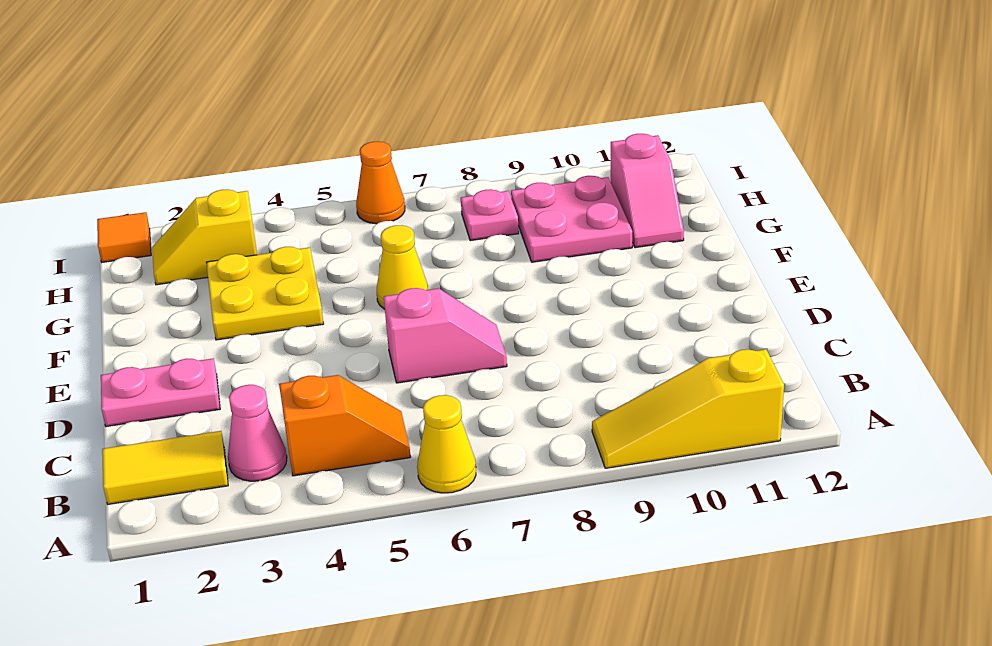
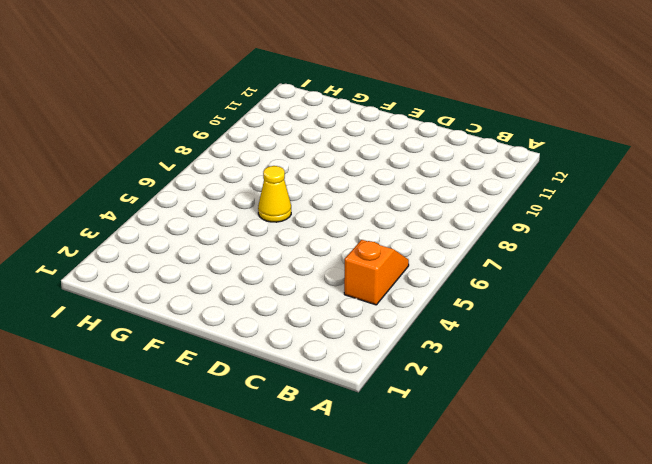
none -> yellow cone A6 level 1
none -> yellow slope A9:A11 level 1 top 11
none -> yellow tile B1:B2 level 1

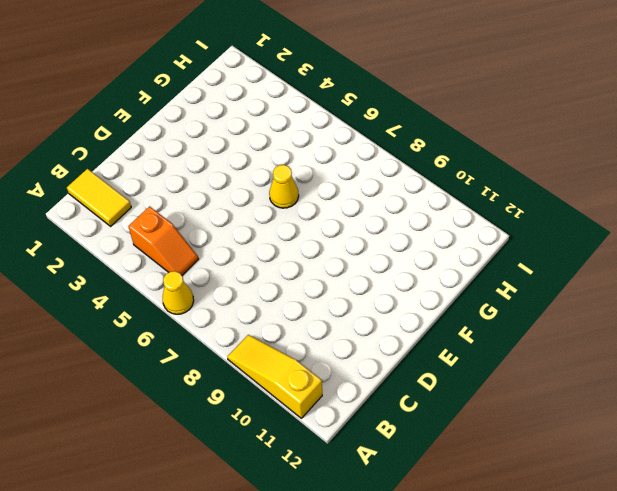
none -> pink cone B3 level 1
none -> pink plate D1:D2 level 1
none -> pink slope D6:D7 level 1 top 6

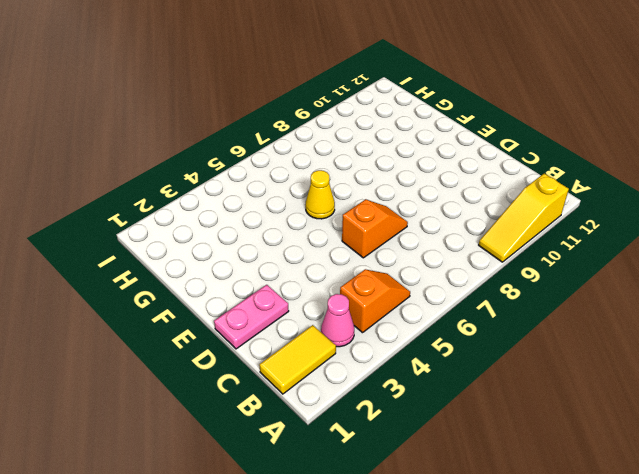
orange slope D6:D7 level 1 top 6 -> pink slope D6:D7 level 1 top 6
none -> yellow cone A6 level 1
none -> yellow plate F3:G4 level 1
none -> pink plate G9:H10 level 1

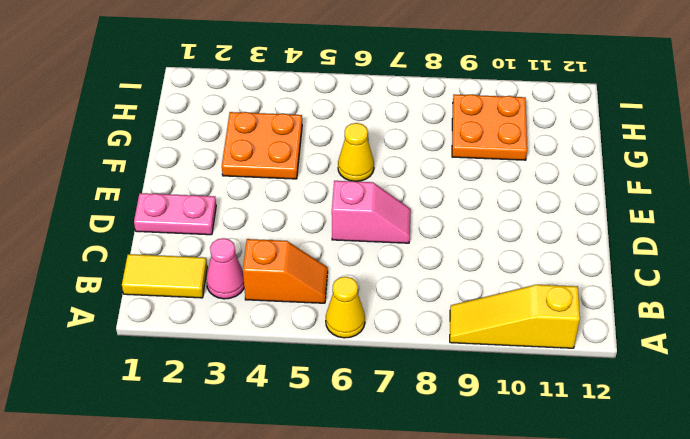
orange plate F3:G4 level 1 -> yellow plate F3:G4 level 1
orange plate G9:H10 level 1 -> pink plate G9:H10 level 1
none -> pink slope G11:H11 level 1 top H
none -> yellow slope H2:H3 level 1 top 3
none -> pink plate H8 level 1

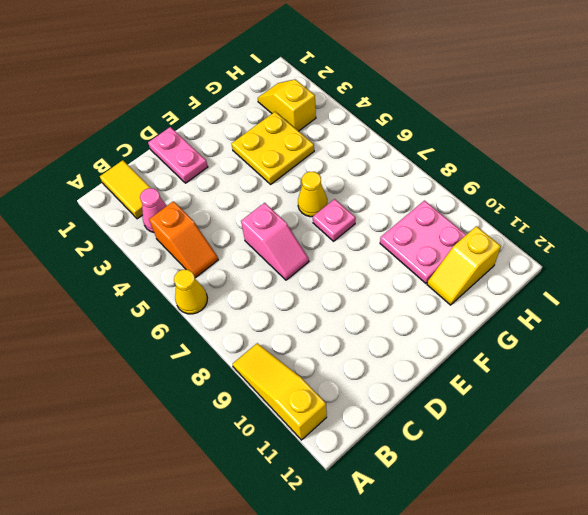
pink plate F7 level 1 -> pink plate H8 level 1
yellow slope G11:H11 level 1 top H -> pink slope G11:H11 level 1 top H
none -> orange tile I1 level 1
none -> orange cone I6 level 1

